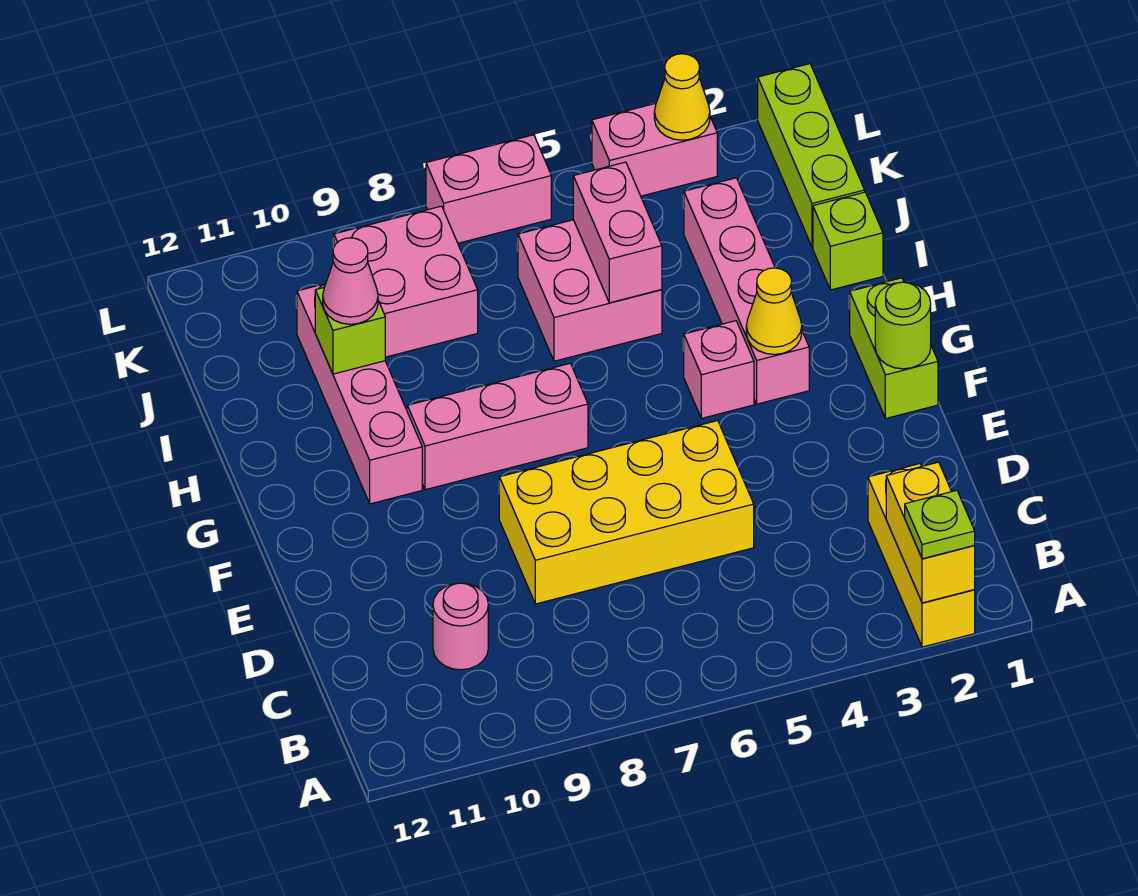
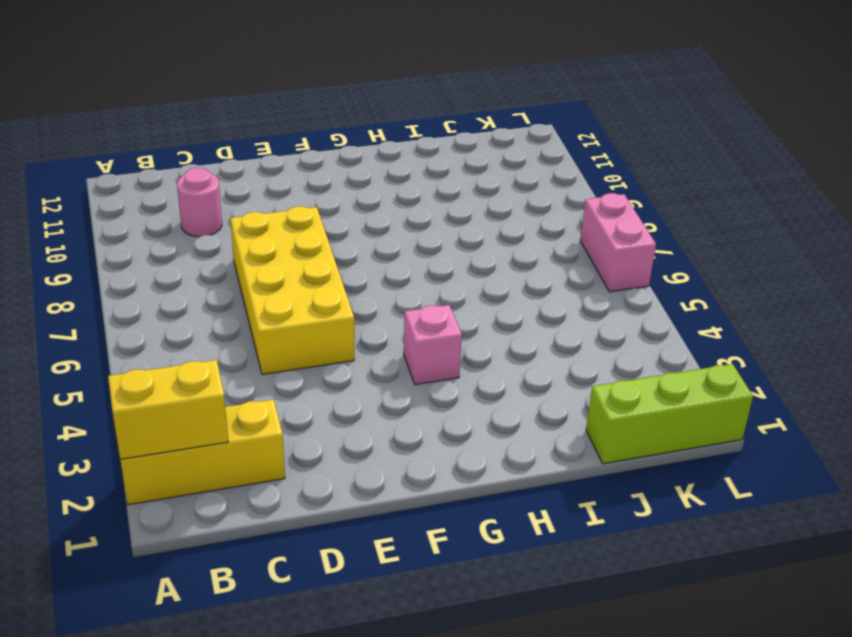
none -> lime brick F1:G1 level 1
none -> pink brick G3:J3 level 1
none -> pink brick G7:G9 level 1

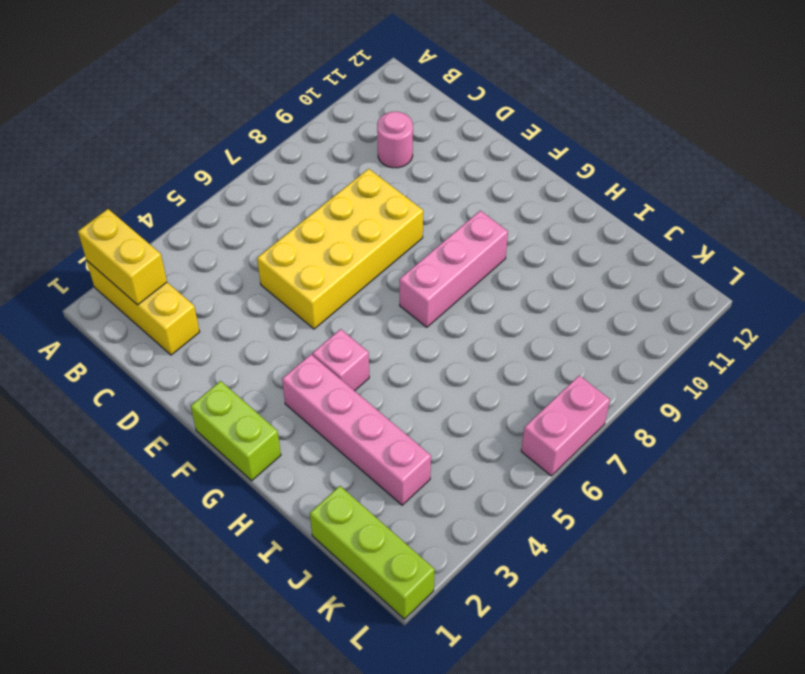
none -> pink brick G10:J10 level 1
none -> lime brick I1 level 1
none -> pink brick I5:J6 level 1

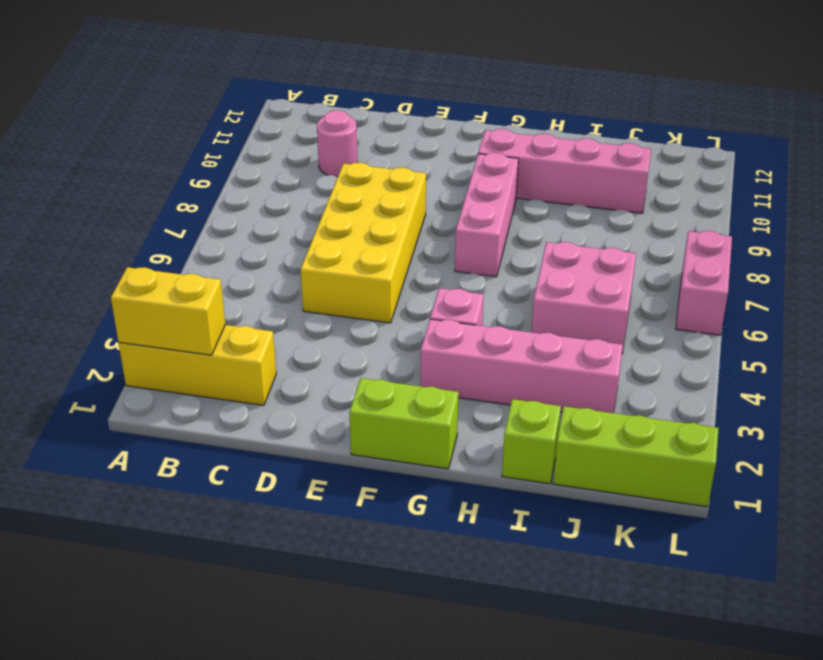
none -> pink brick J8:K9 level 1
none -> pink brick L3:L4 level 1
none -> lime round brick F1 level 2

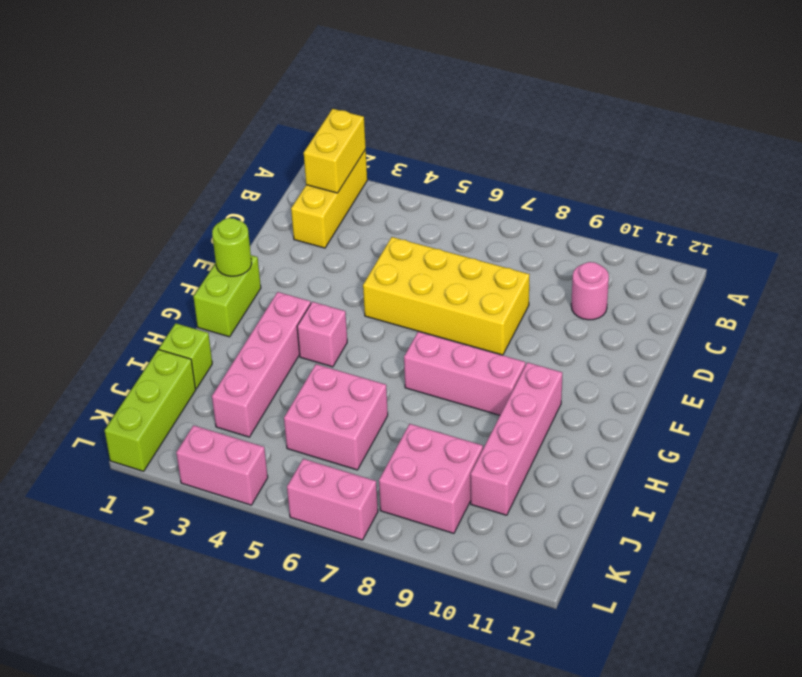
none -> yellow cone G3 level 2
none -> pink brick I5:J5 level 2
none -> lime brick I10 level 2

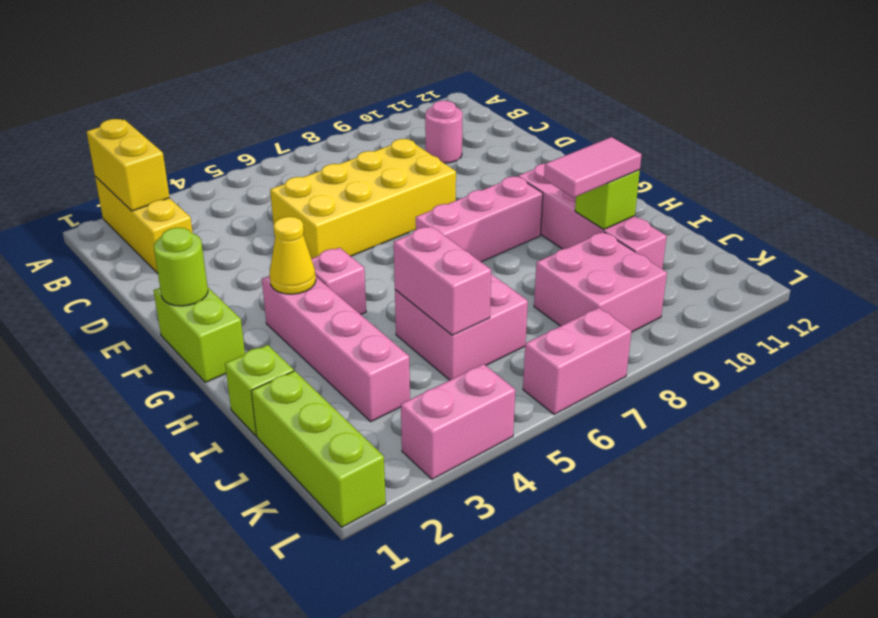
pink tile I9:I10 level 3 -> pink cone I10 level 3
none -> yellow cone L3 level 2
none -> lime plate A2 level 3

